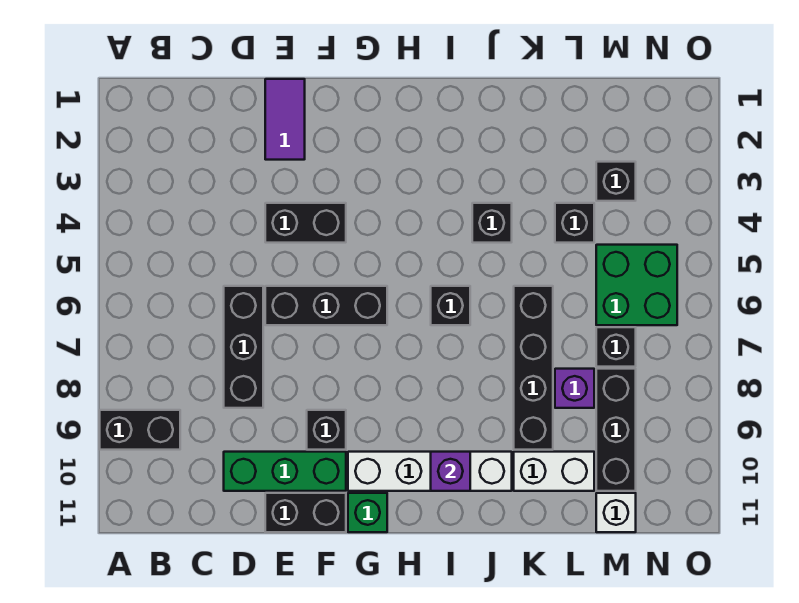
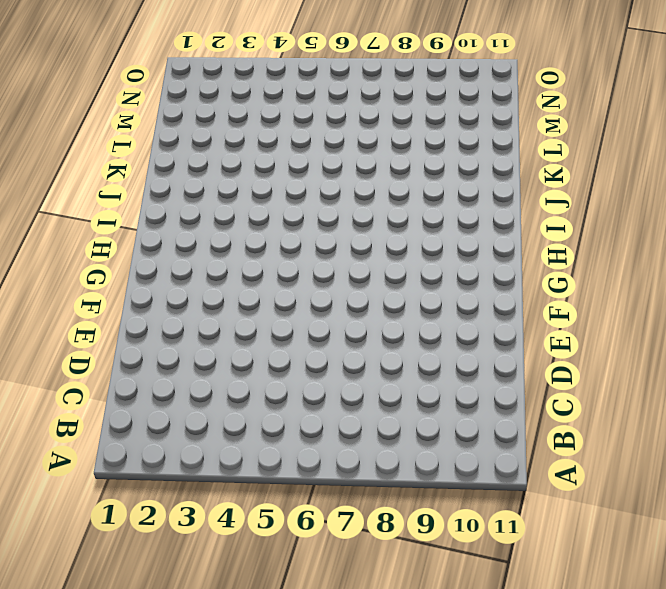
none -> black brick A9:B9 level 1
none -> black brick D6:D8 level 1
none -> green brick D10:F10 level 1

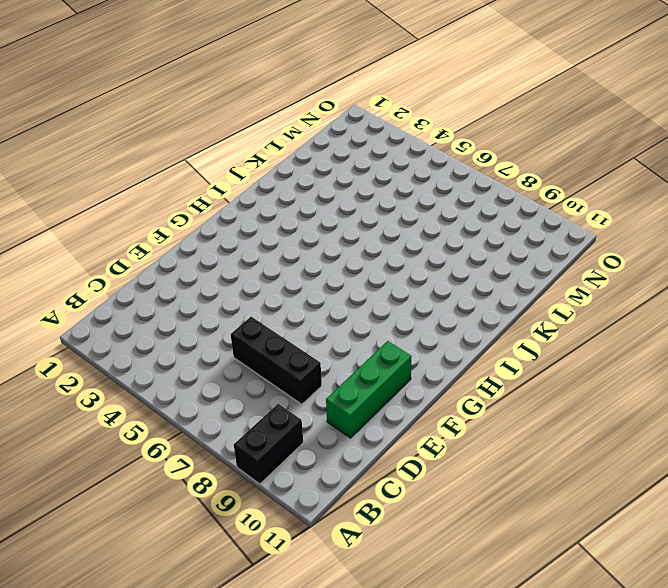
none -> purple tile E1:E2 level 1
none -> black brick E4:F4 level 1
none -> black brick E6:G6 level 1

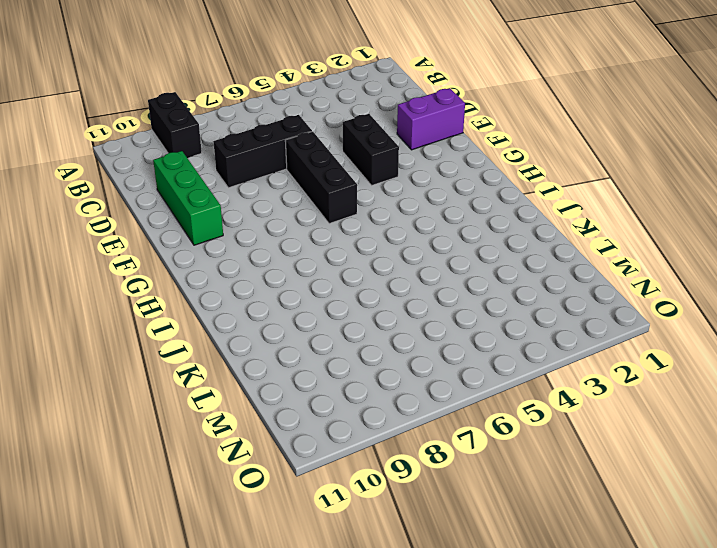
purple brick E1:E2 level 1 -> purple tile E1:E2 level 1
none -> black brick E11:F11 level 1
none -> black brick F9 level 1
none -> white brick G10:J10 level 1

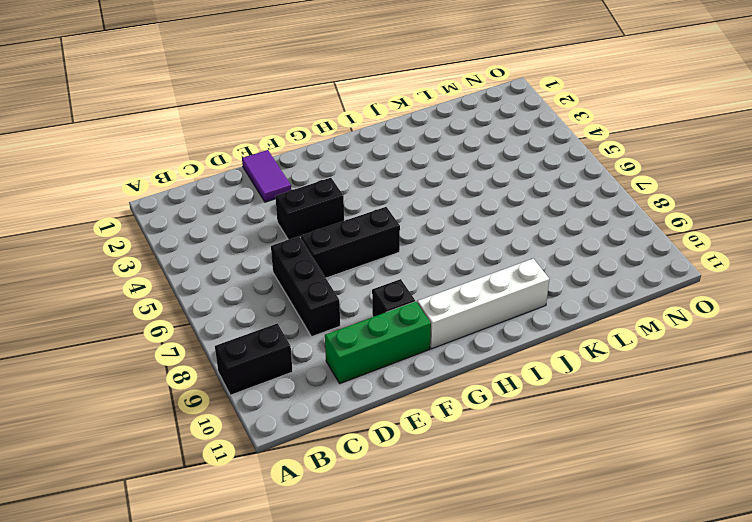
none -> black brick E11:F11 level 1
none -> green brick G11 level 1
none -> black brick I6 level 1

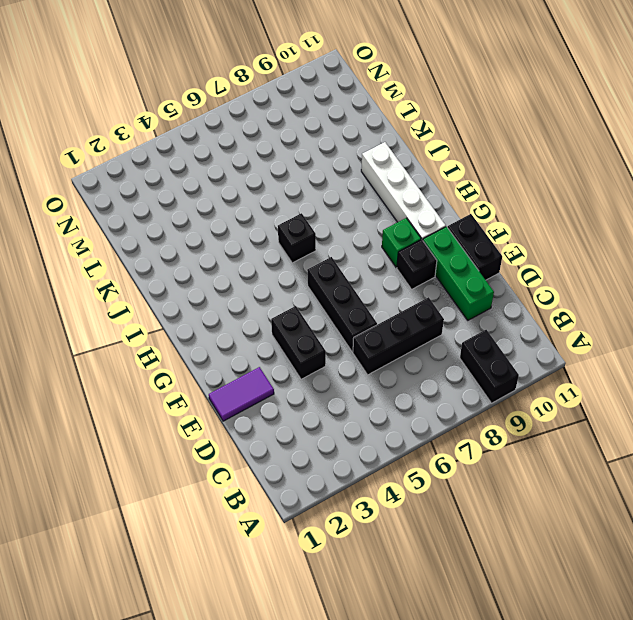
green brick G9 level 1 -> green brick G11 level 1
none -> black brick J4 level 1
none -> black brick K6:K9 level 1
none -> white brick K10:L10 level 1

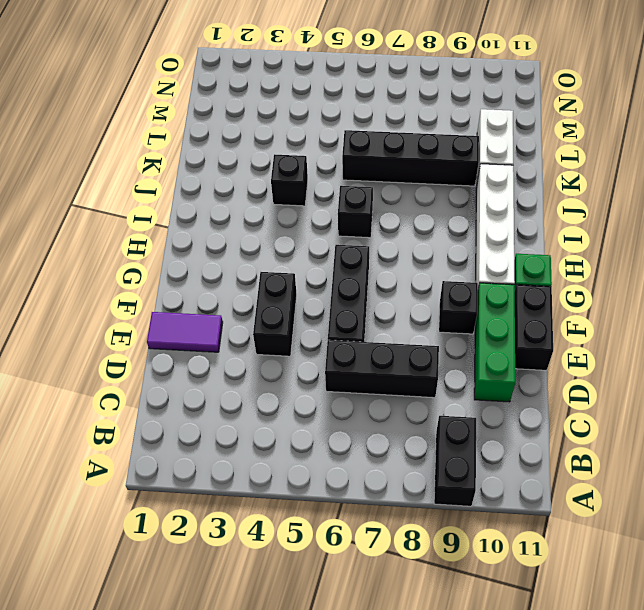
none -> black brick L4 level 1
none -> purple brick L8 level 1
none -> black brick M3 level 1

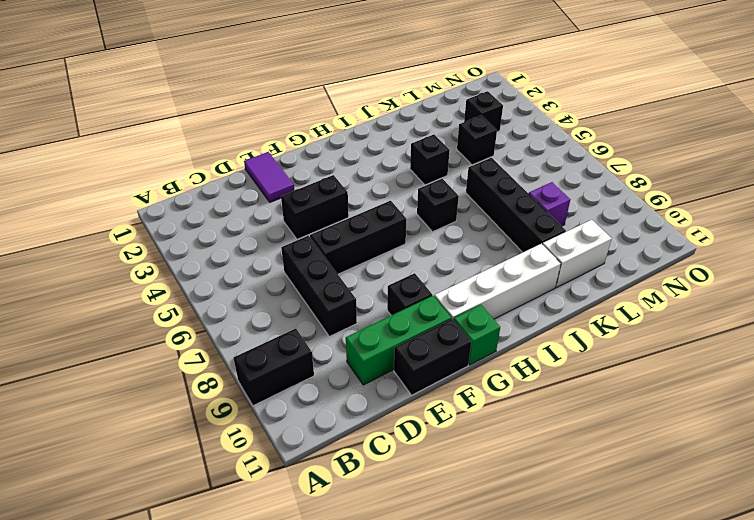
none -> green brick M5:N6 level 1
none -> black brick M7 level 1
none -> black brick M8:M10 level 1

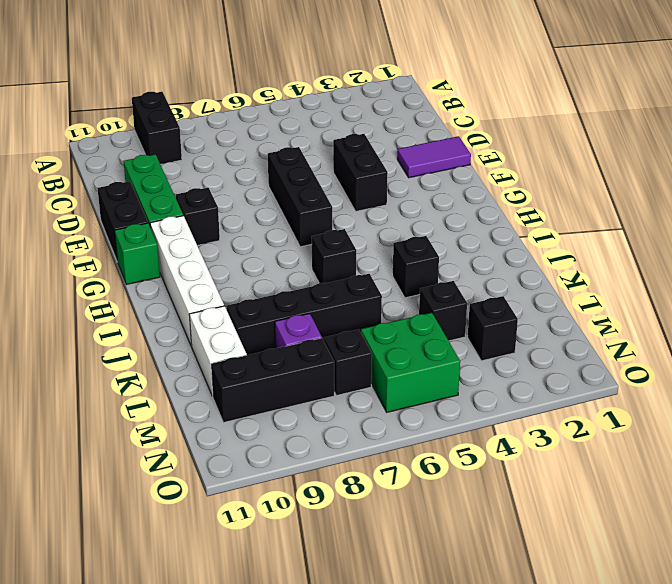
none -> black brick D6:D8 level 1
none -> white brick M11 level 1
none -> purple brick I10 level 2

